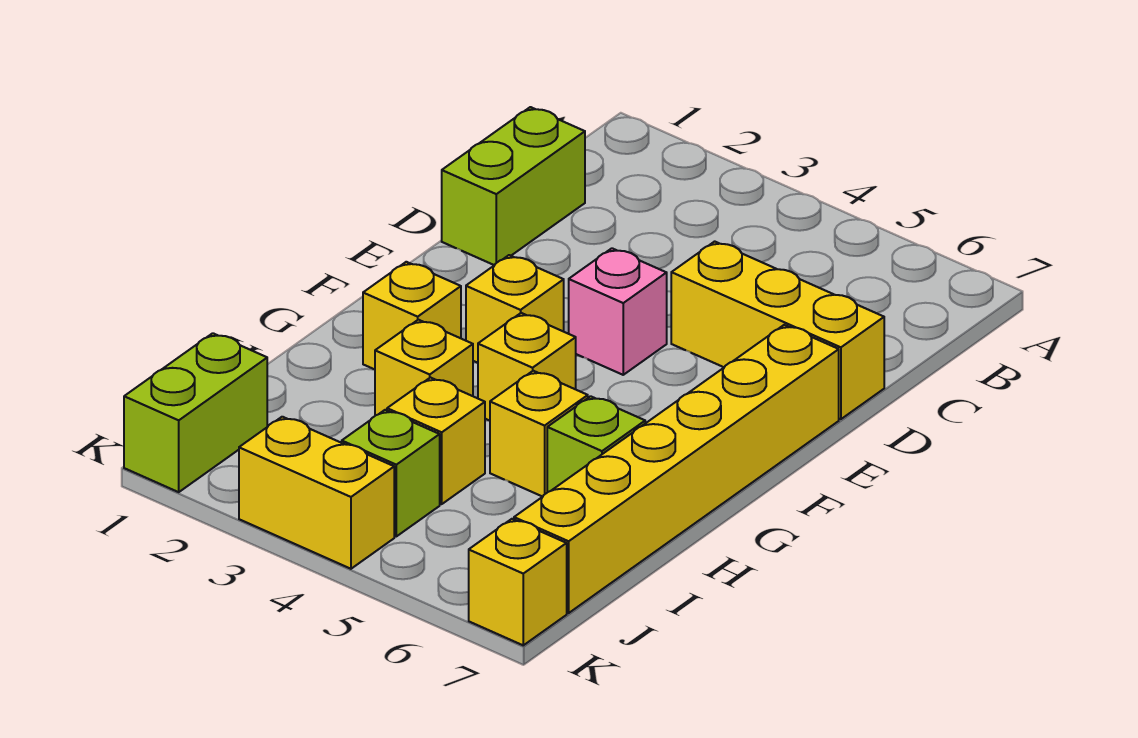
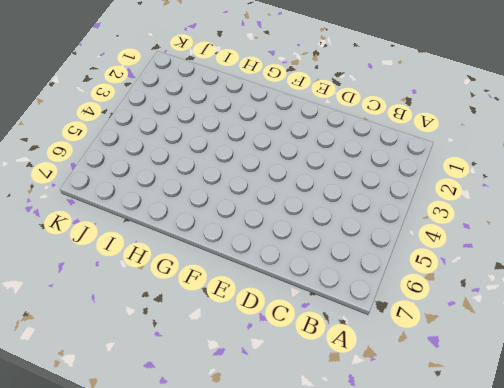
none -> lime brick C1:D1 level 1
none -> yellow brick D5:D7 level 1
none -> pink brick E4 level 1

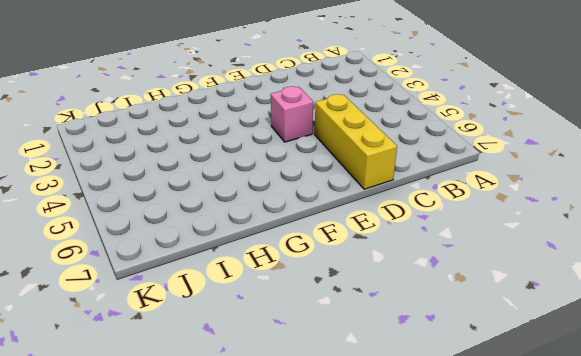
none -> lime brick C1:D1 level 1
none -> yellow brick E7:J7 level 1
none -> yellow brick F3 level 1

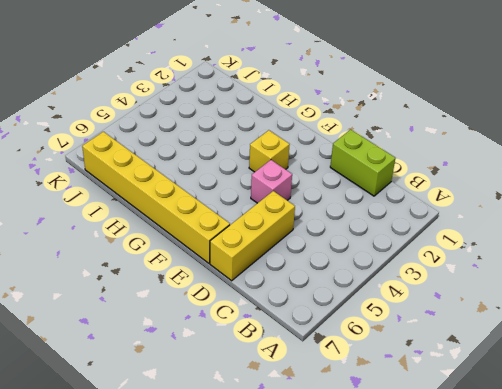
none -> yellow brick G2 level 1
none -> yellow brick G4 level 1
none -> yellow brick H3 level 1

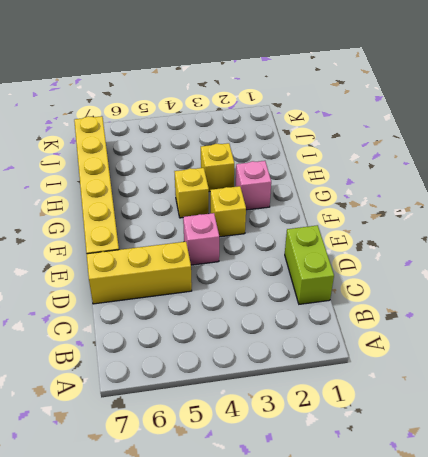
pink brick G2 level 1 -> yellow brick G2 level 1
none -> yellow brick H5 level 1
none -> lime brick H6 level 1
none -> yellow brick I4 level 1

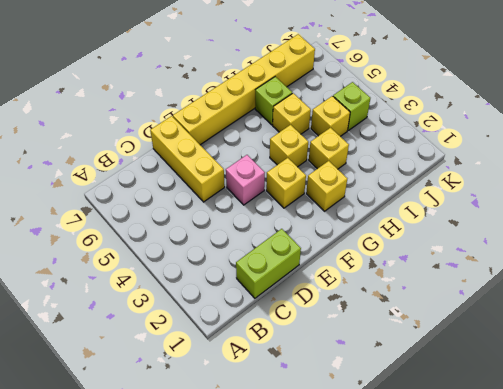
none -> lime brick J1:K1 level 1
none -> yellow brick K3:K4 level 1
none -> yellow brick K7 level 1

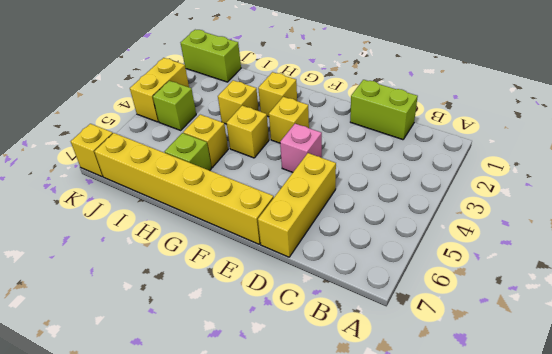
none -> yellow brick I4 level 1

